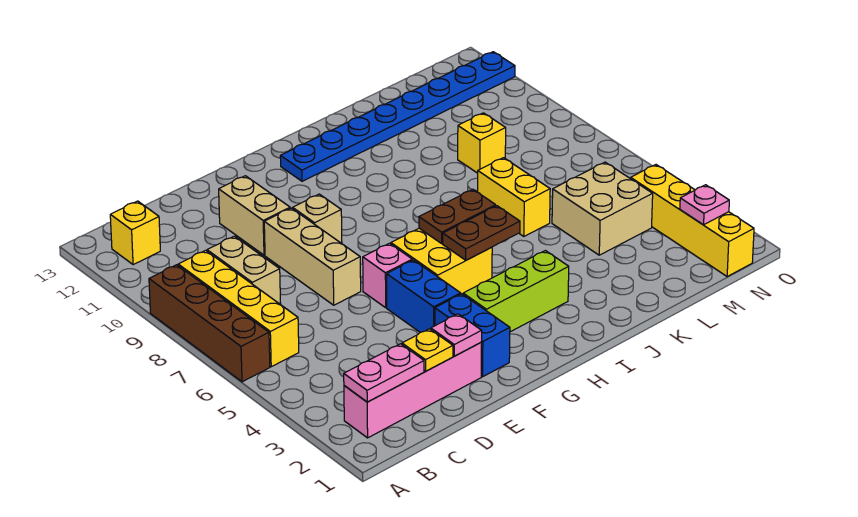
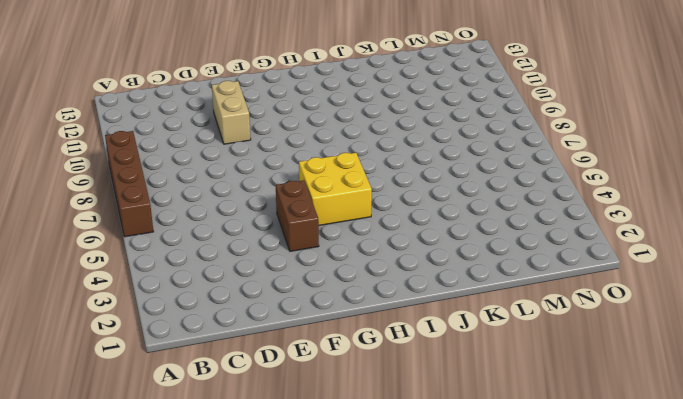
brown brick F4:F5 level 1 -> blue brick F4:F5 level 1
none -> pink brick B2:E2 level 1
none -> yellow brick B6:B9 level 1
none -> yellow brick B12 level 1

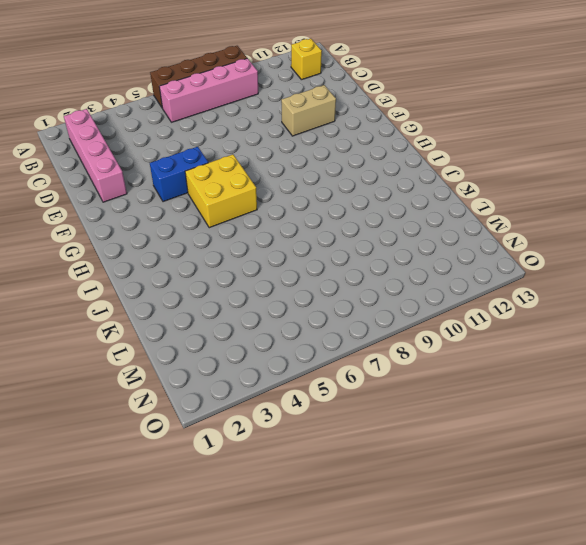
pink brick B6:B9 level 1 -> yellow brick B6:B9 level 1
none -> tan brick C8:C9 level 1
none -> tan brick E7:E9 level 1
none -> blue brick F2:F3 level 1

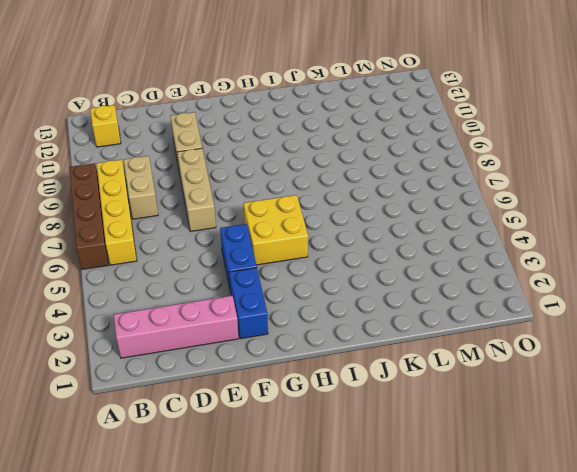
none -> pink brick F6 level 1
none -> tan brick F9 level 1
none -> lime brick G3:I3 level 1

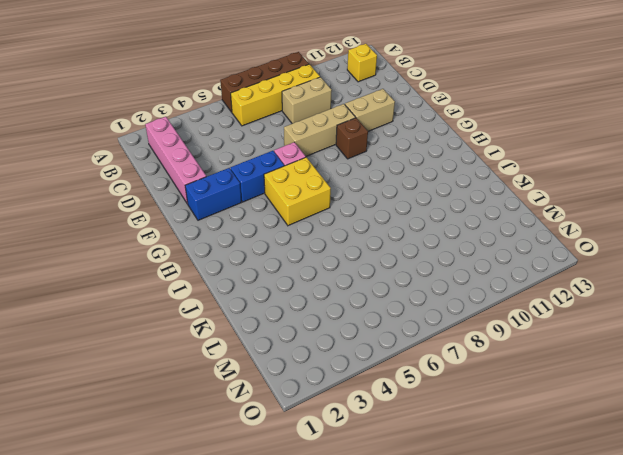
brown brick F9 level 1 -> tan brick F9 level 1
none -> lime brick G3:I3 level 1
none -> blue plate H12:O12 level 1
none -> yellow brick K6:K7 level 1

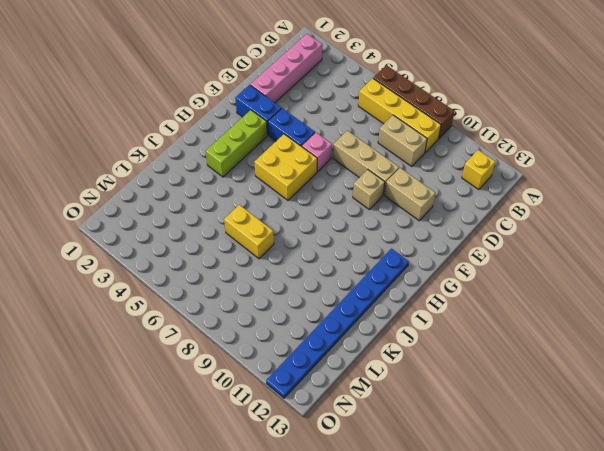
none -> tan brick L4:M5 level 1
none -> yellow brick L9 level 1
none -> yellow brick N1:N4 level 1

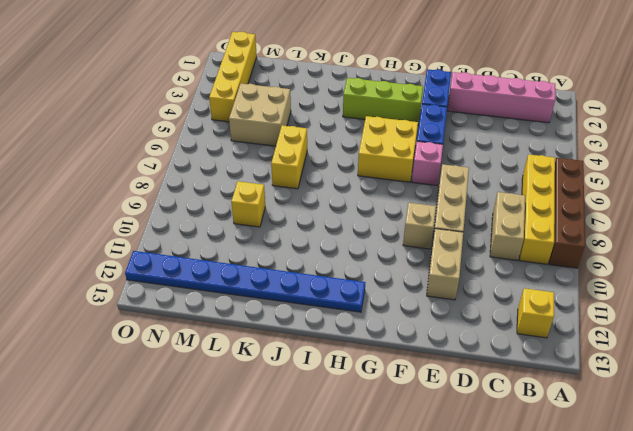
none -> pink plate B2:C2 level 2
none -> yellow plate D2 level 2
none -> pink plate E2 level 2

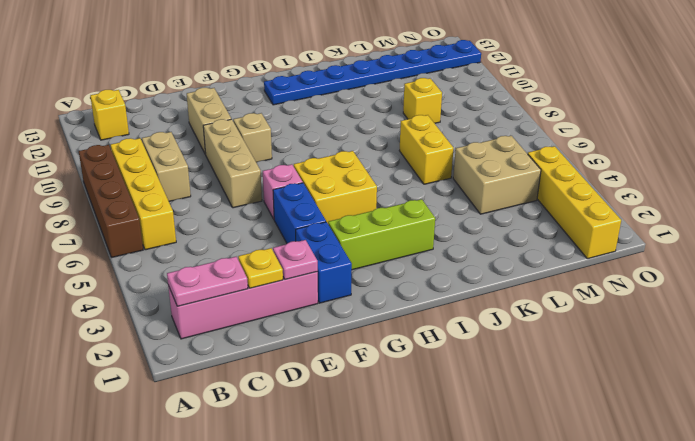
none -> brown plate H5:I5 level 2
none -> brown plate H6:I6 level 2
none -> pink plate N2 level 2

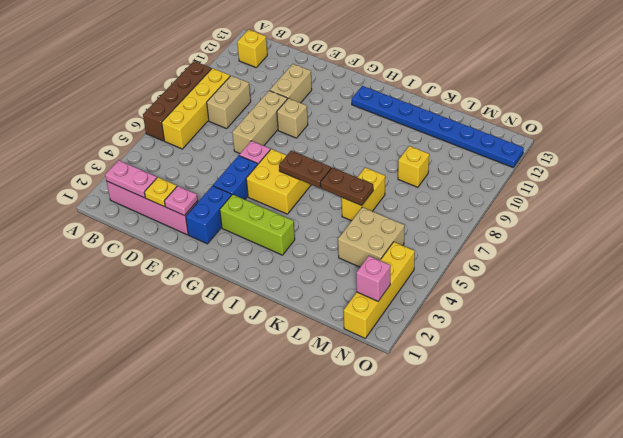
brown plate J6:K6 level 2 -> brown plate H5:I5 level 2
pink brick N2 level 2 -> pink plate N2 level 2

